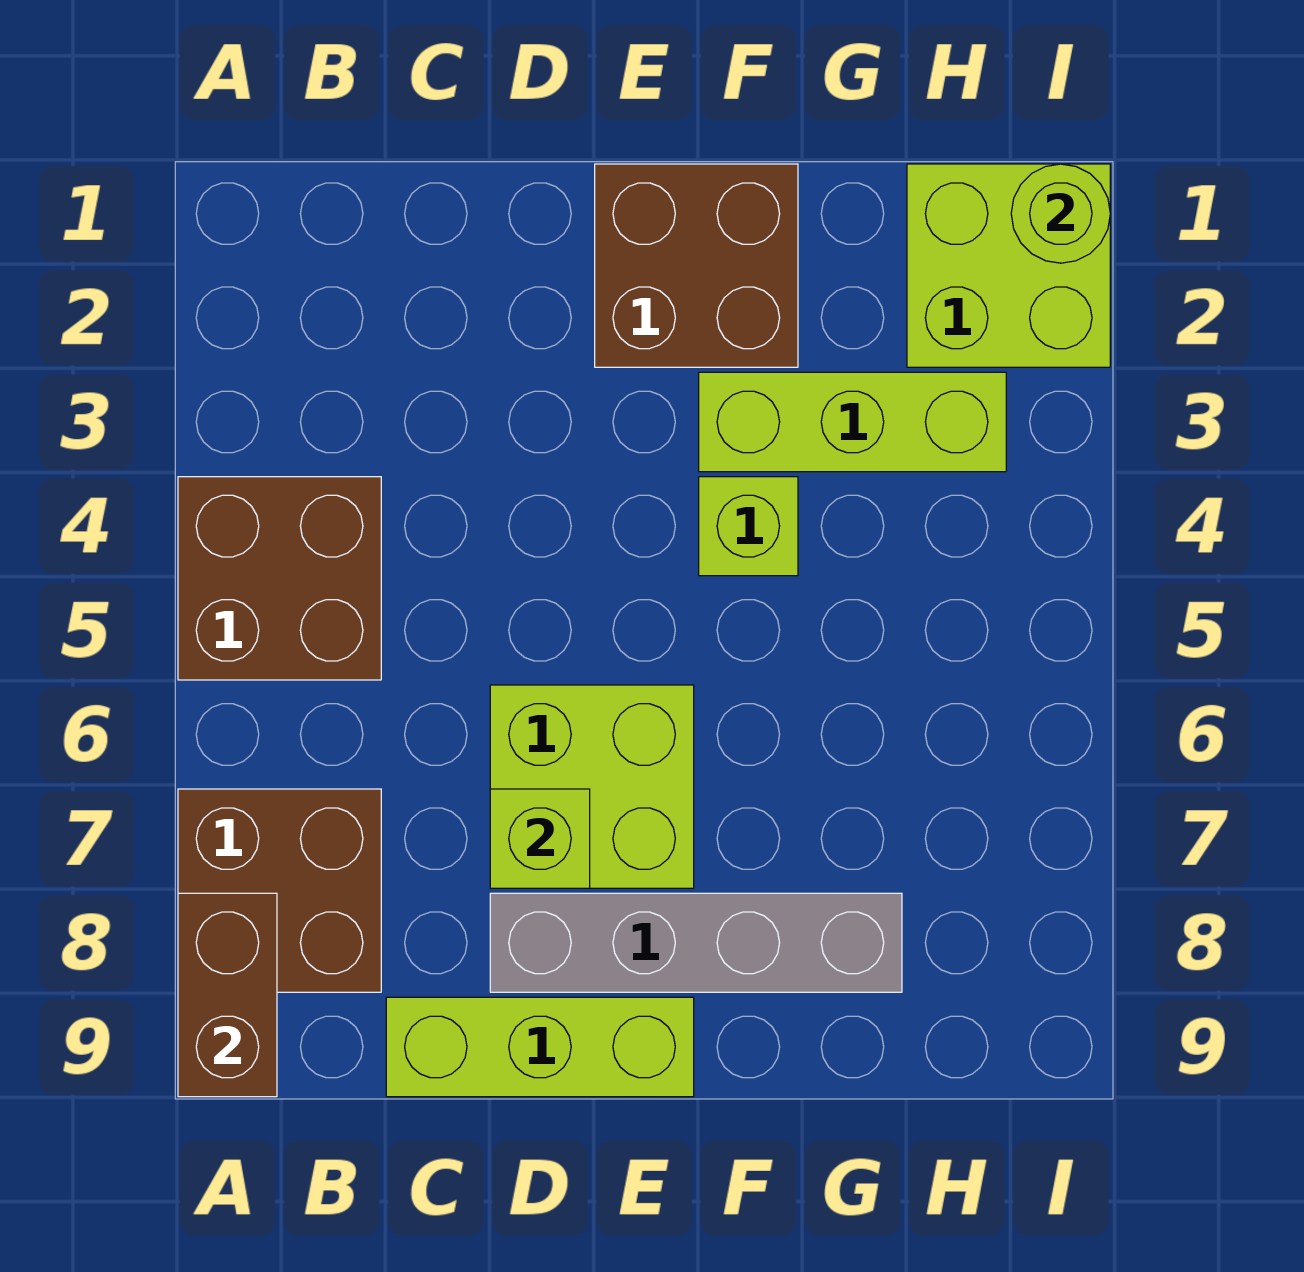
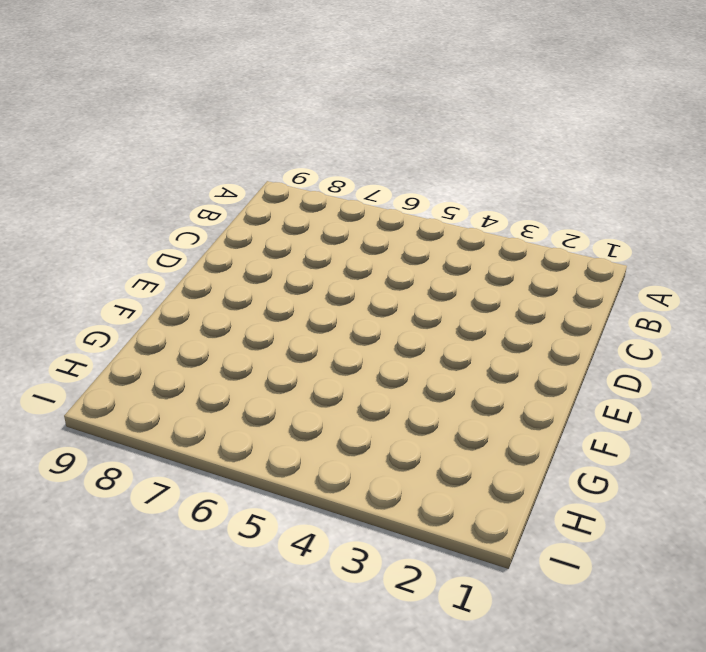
none -> brown brick A4:B5 level 1
none -> brown brick A7:B8 level 1
none -> lime brick C9:E9 level 1

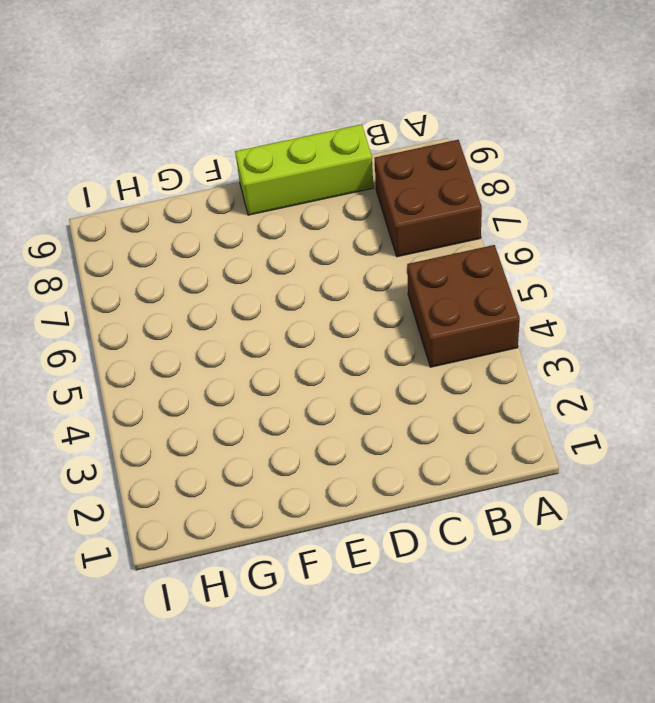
none -> lime brick D6:E7 level 1
none -> grey brick D8:G8 level 1
none -> brown brick E1:F2 level 1

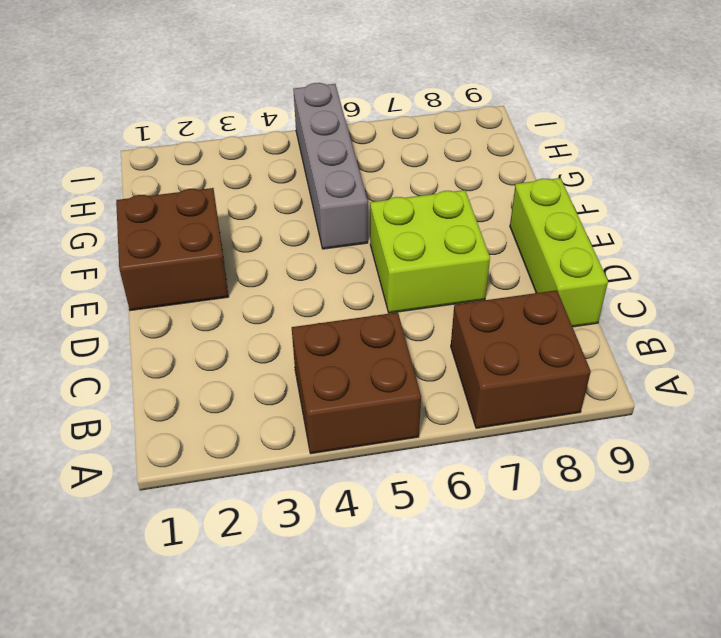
grey brick F5:I5 level 1 -> grey brick D8:G8 level 1
none -> lime brick F3:H3 level 1
none -> lime brick F4 level 1
none -> lime brick H1:I2 level 1

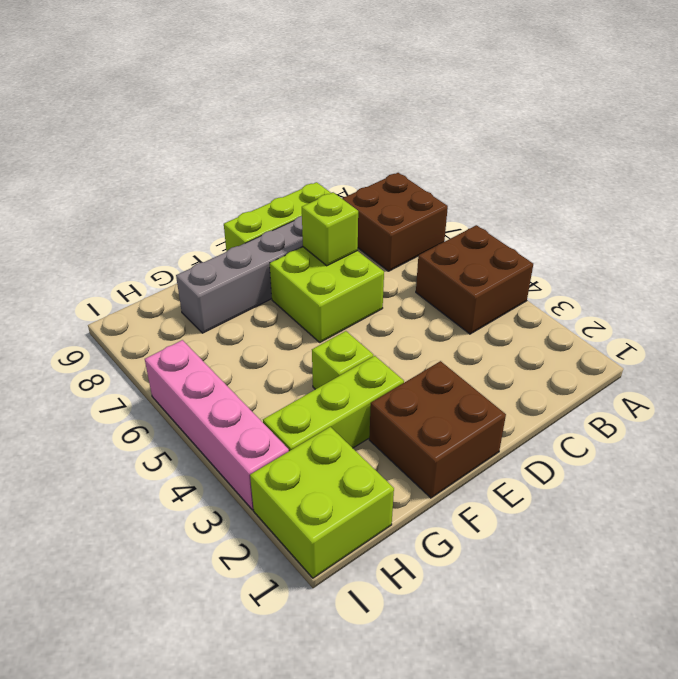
pink brick I3:I6 level 1 -> none
none -> brown brick A8:A9 level 2
none -> lime round brick I1 level 2

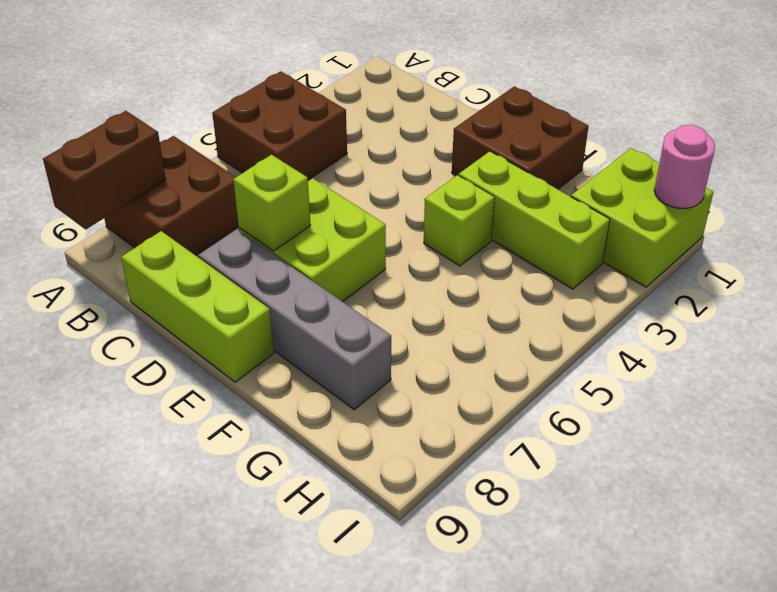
pink round brick I1 level 2 -> lime round brick I1 level 2

